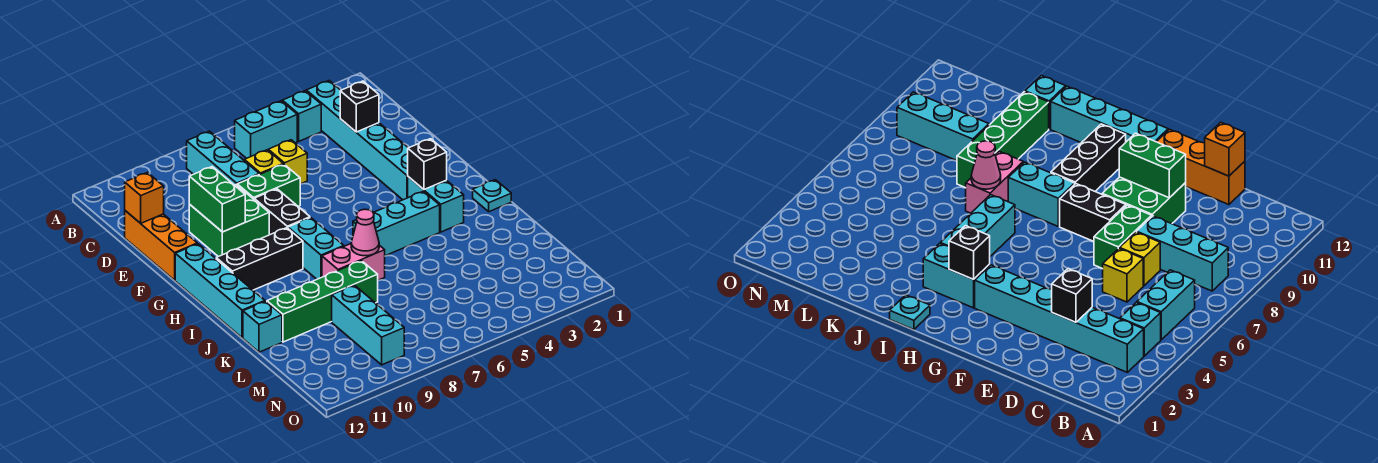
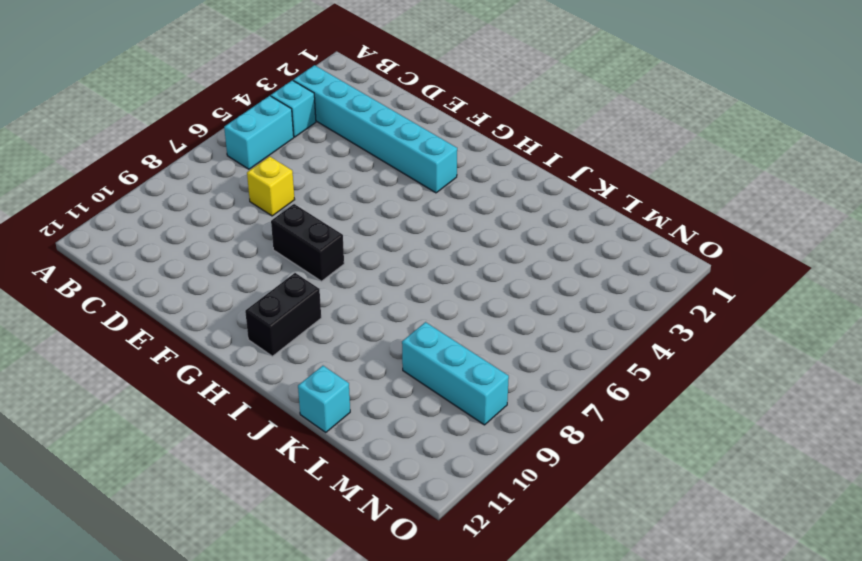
black brick H10:H11 level 1 -> black brick H9:H11 level 1
none -> cyan brick B8:D8 level 1
none -> yellow brick D6 level 1
none -> orange brick D12:F12 level 1

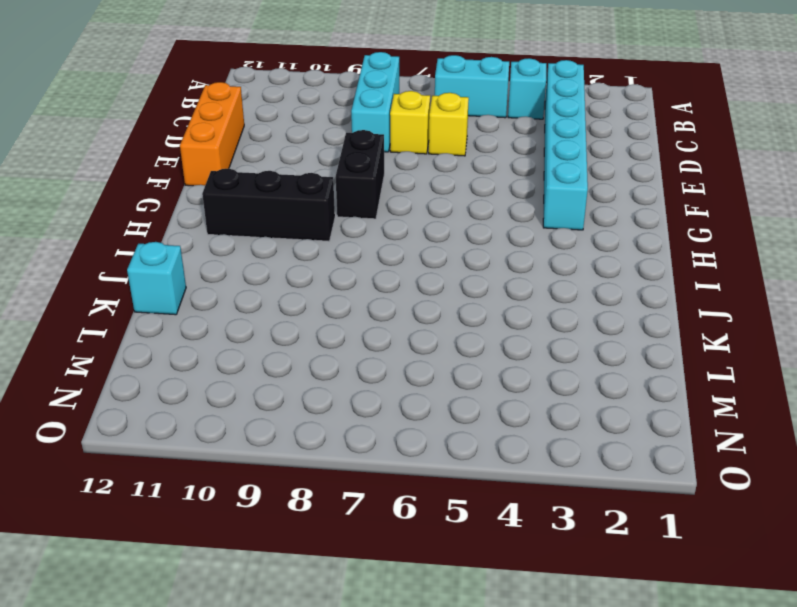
none -> green brick E7:E8 level 1
none -> green brick E9:F10 level 1
none -> cyan brick G12:J12 level 1

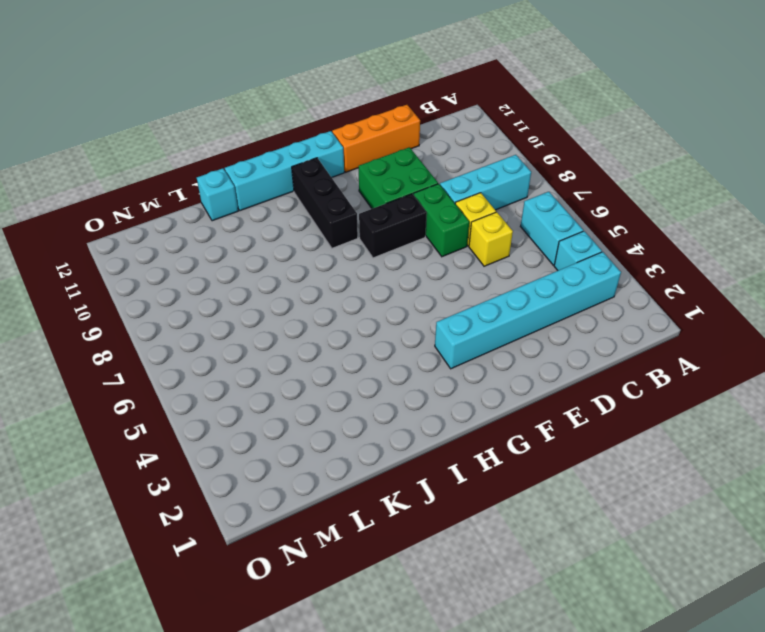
none -> cyan brick H3:I3 level 1
none -> cyan brick H8:I8 level 1
none -> cyan plate I1 level 1

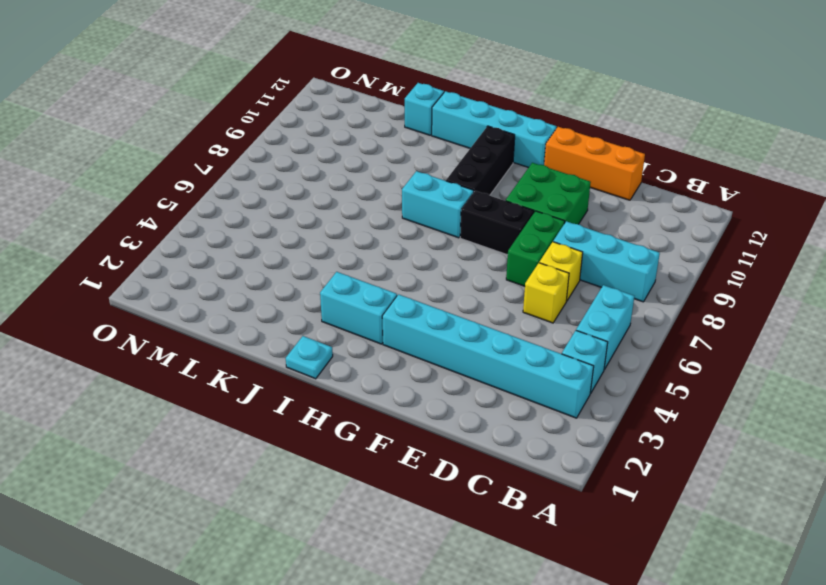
none -> cyan brick I4:I6 level 1
none -> pink brick J7:J8 level 1
none -> green brick K8:K11 level 1

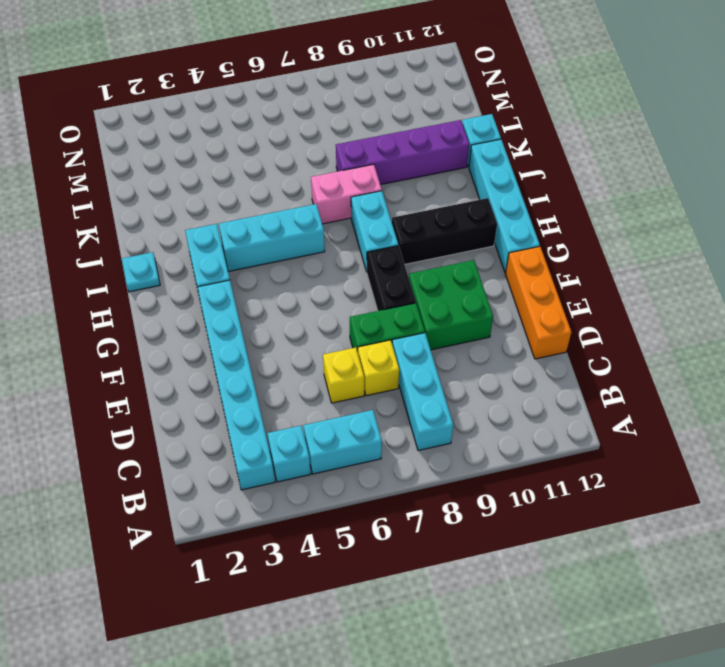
purple brick K8:K11 level 1 -> green brick K8:K11 level 1
none -> cyan brick L9:N9 level 1
none -> black brick D3 level 2
none -> orange brick D12 level 2

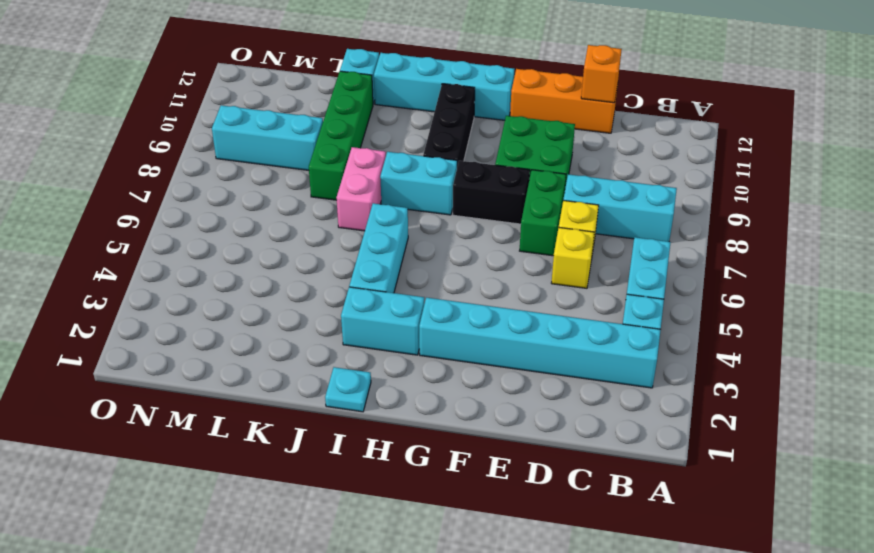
none -> black brick D3 level 2
none -> green brick E10:F10 level 2
none -> black brick H3 level 2

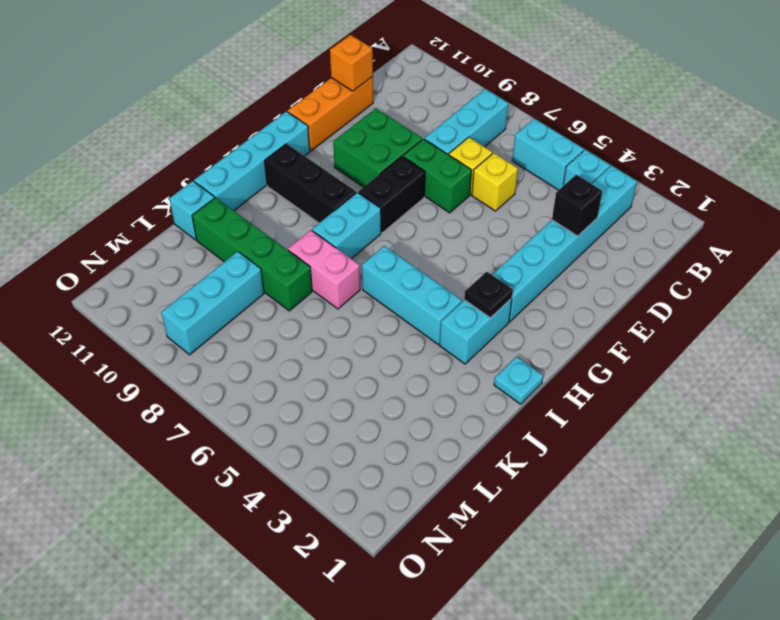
black plate H3 level 2 -> black brick H3 level 2
none -> green brick E10:F10 level 2
none -> pink cone J7 level 2

